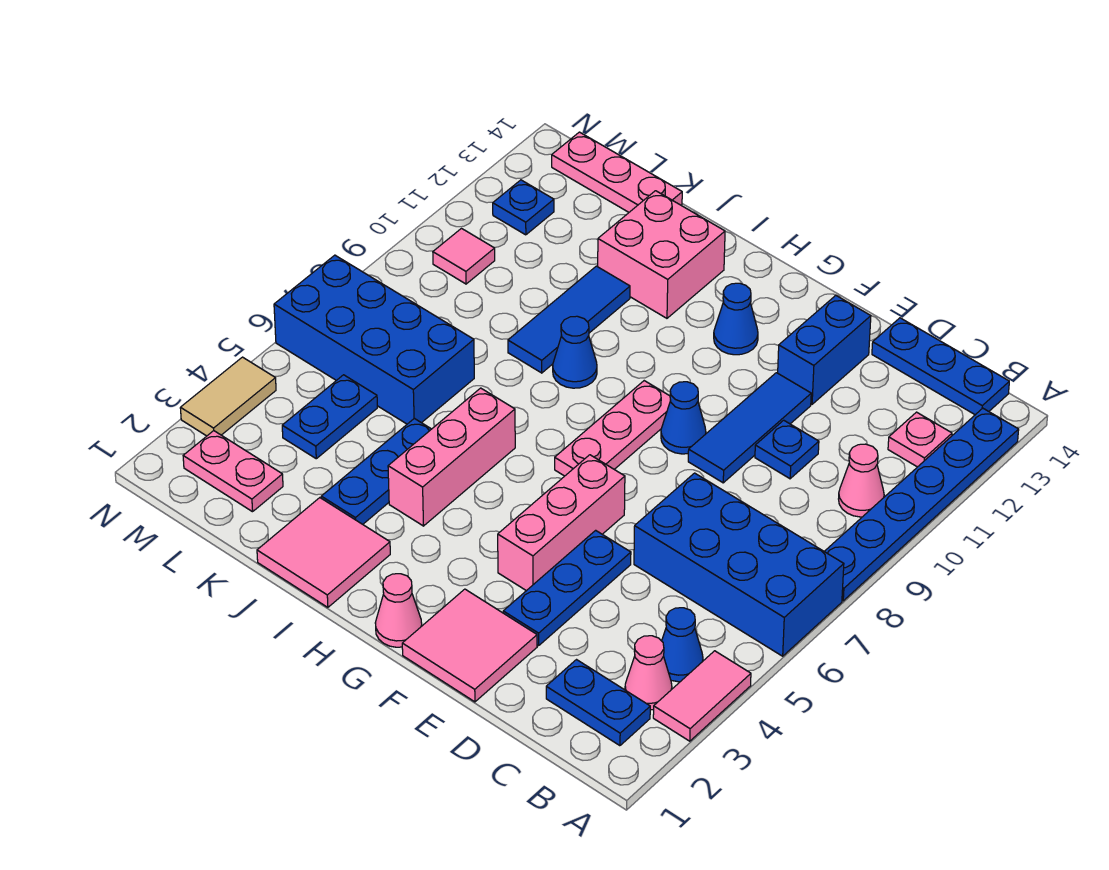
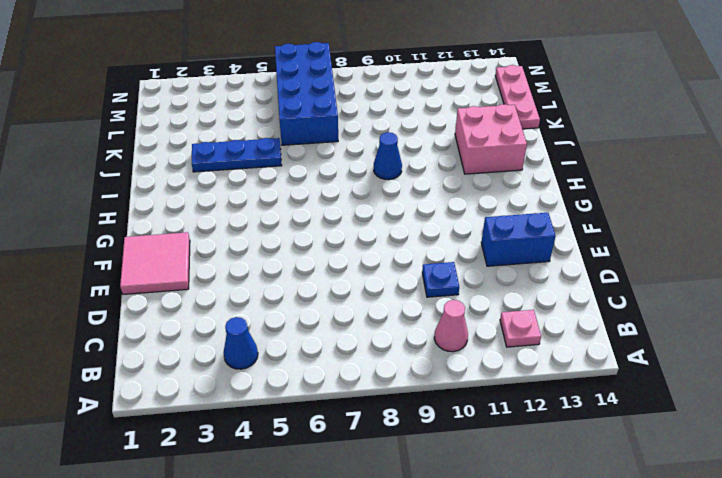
none -> pink tile A3:A4 level 1
none -> blue brick A6:D7 level 1
none -> blue plate A8:A13 level 1
none -> blue plate B2:C2 level 1

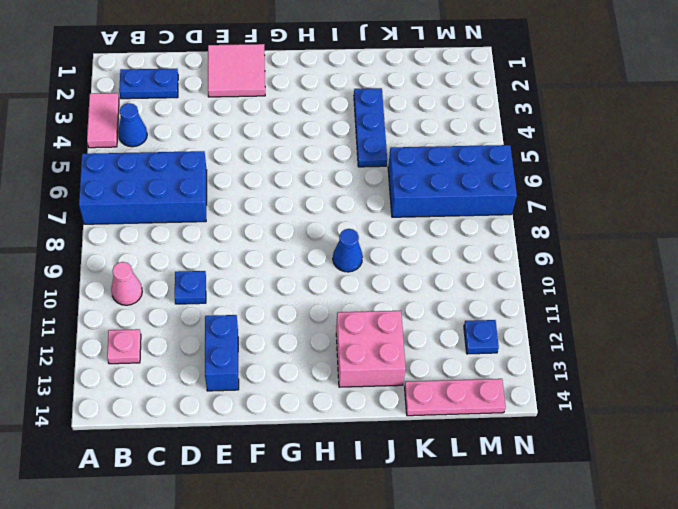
none -> blue plate A8:A13 level 1
none -> pink cone B3 level 1
none -> blue plate B14:D14 level 1
none -> blue plate E3:E5 level 1

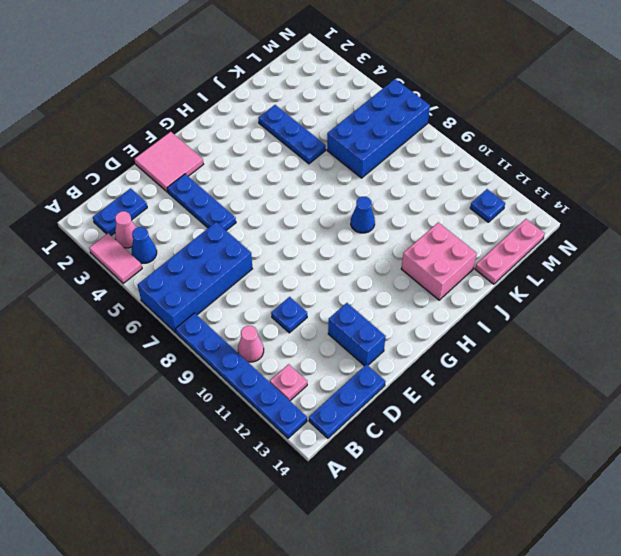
none -> blue tile E9:E11 level 1
none -> pink brick F4:F6 level 1
none -> blue cone F9 level 1
none -> pink cone G1 level 1

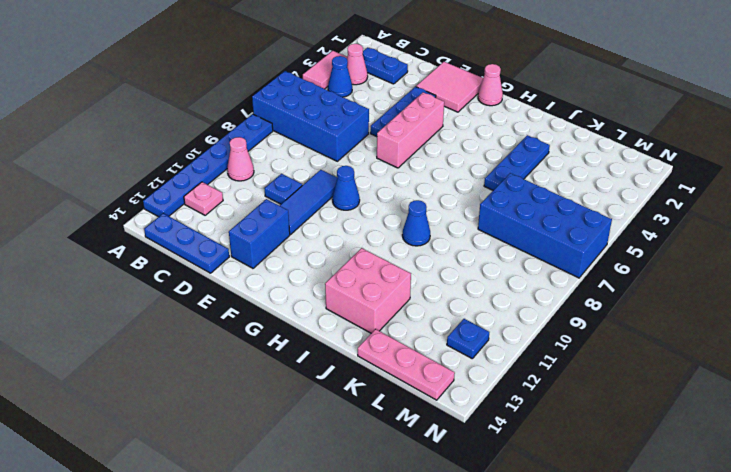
none -> pink plate G7:G9 level 1
none -> blue cone G12 level 1
none -> pink tile I1:J2 level 1
none -> pink brick I4:I6 level 1

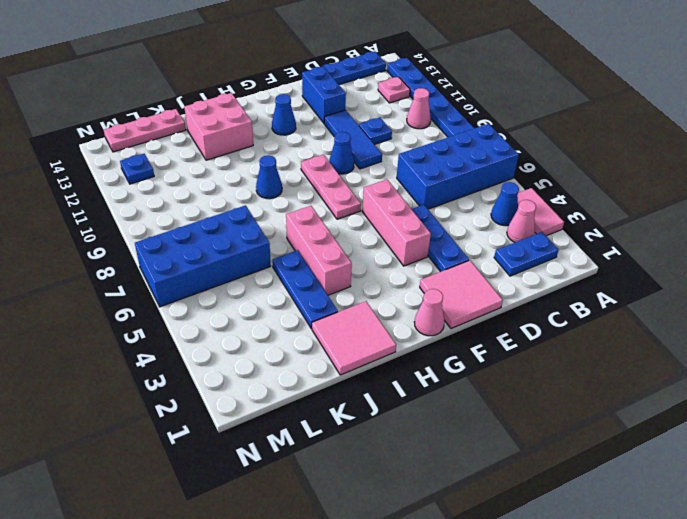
none -> blue tile J9:J11 level 1
none -> pink plate L2:M2 level 1
none -> blue plate L4:L5 level 1
none -> pink tile M10 level 1

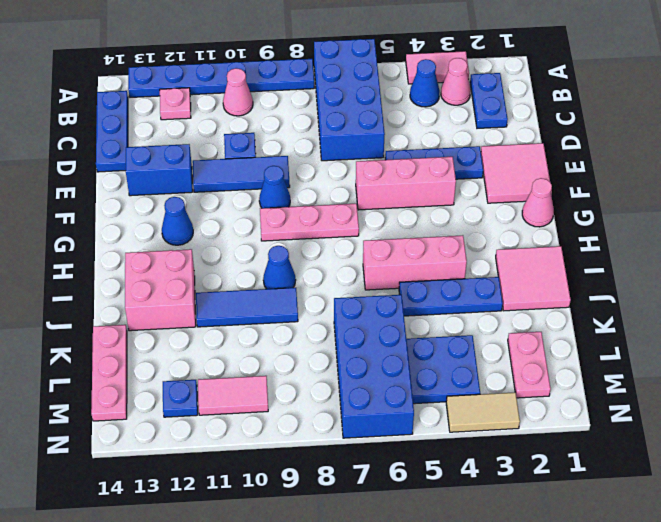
blue plate L4:M5 level 1 -> blue plate L4:L5 level 1
pink tile M10:M11 level 1 -> pink tile M10 level 1

